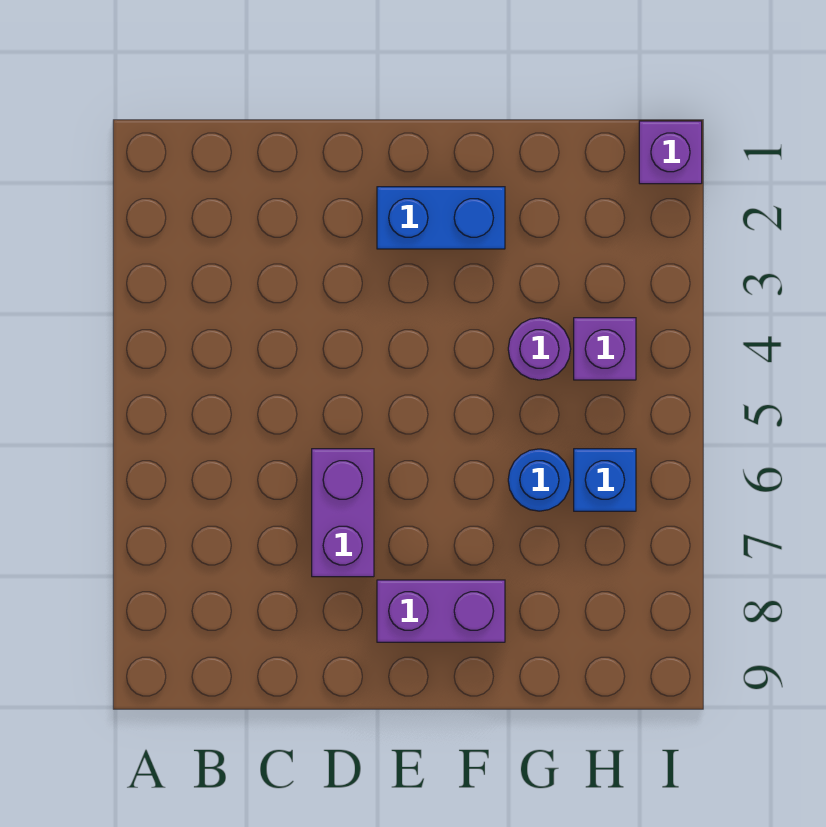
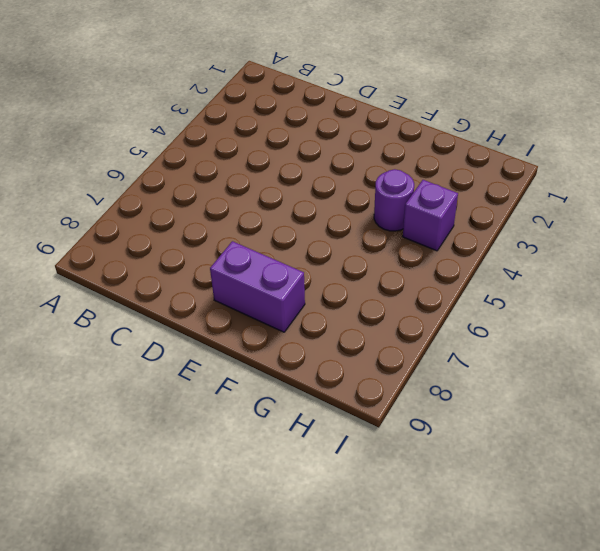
none -> purple brick D6:D7 level 1
none -> blue brick E2:F2 level 1

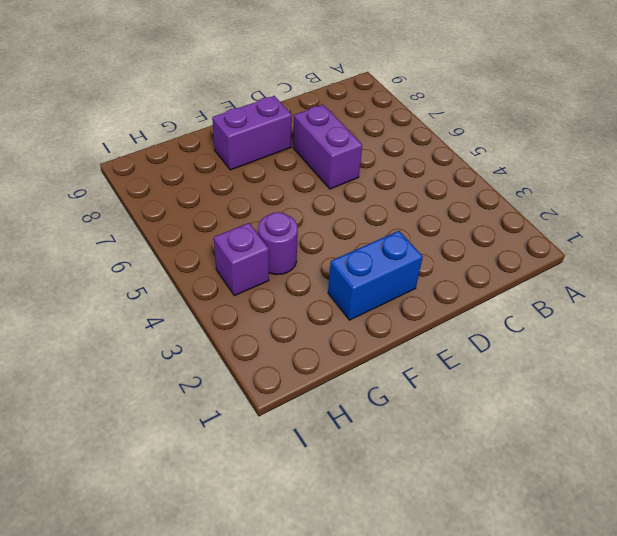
none -> blue round brick G6 level 1
none -> blue brick H6 level 1

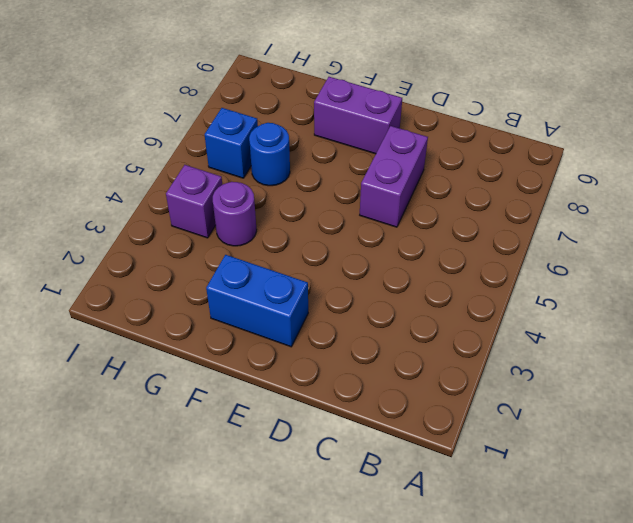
none -> purple brick I1 level 1

